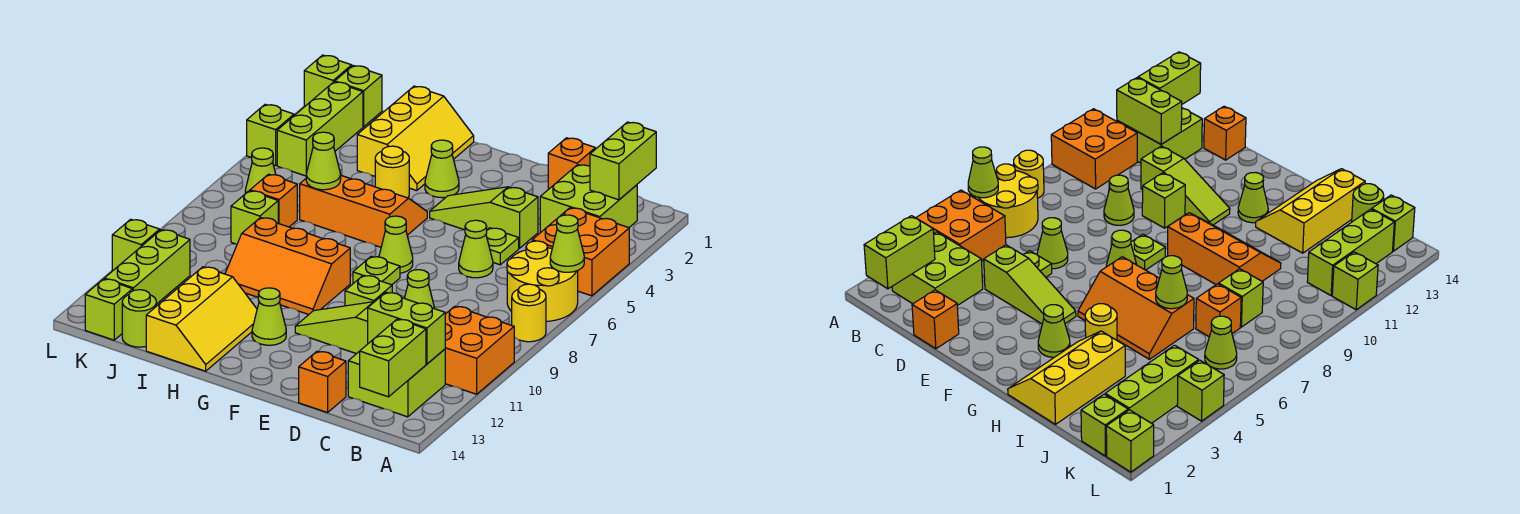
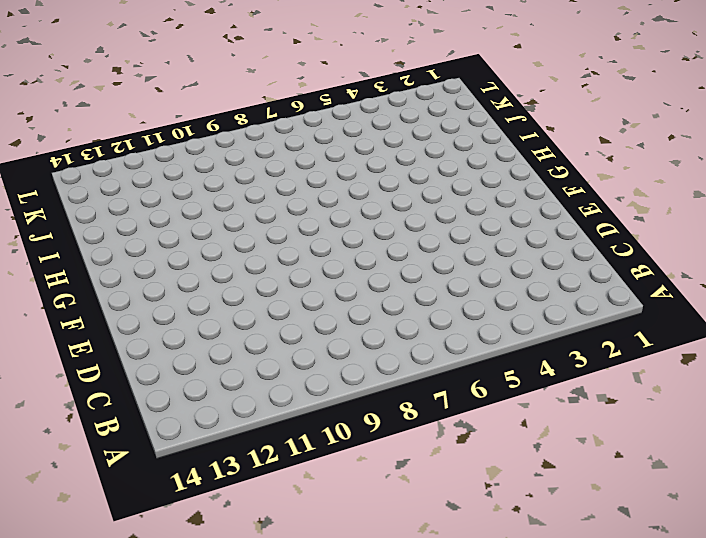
none -> orange brick A4:B5 level 1
none -> yellow round brick A6:B7 level 1
none -> yellow round brick A8 level 1
none -> orange brick A10:B11 level 1

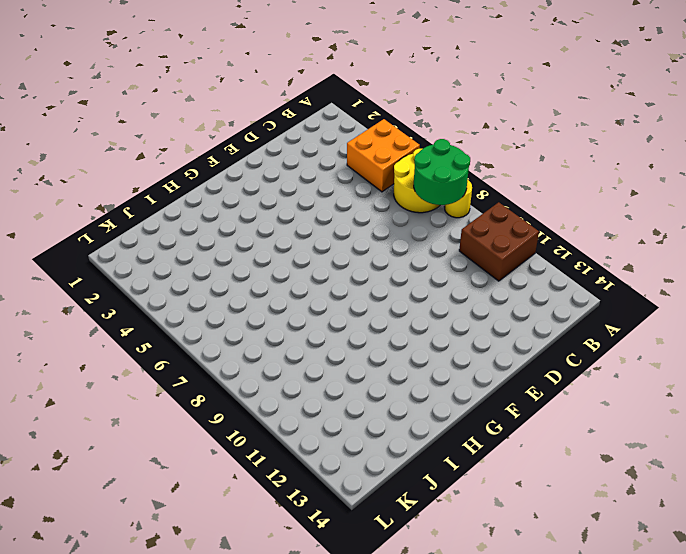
green round brick A7:B8 level 2 -> none
brown brick A10:B11 level 1 -> orange brick A10:B11 level 1
none -> lime brick B2:C3 level 1
none -> lime brick B12:C13 level 1
none -> orange brick D1 level 1
none -> lime slope D4:F4 level 1 top D

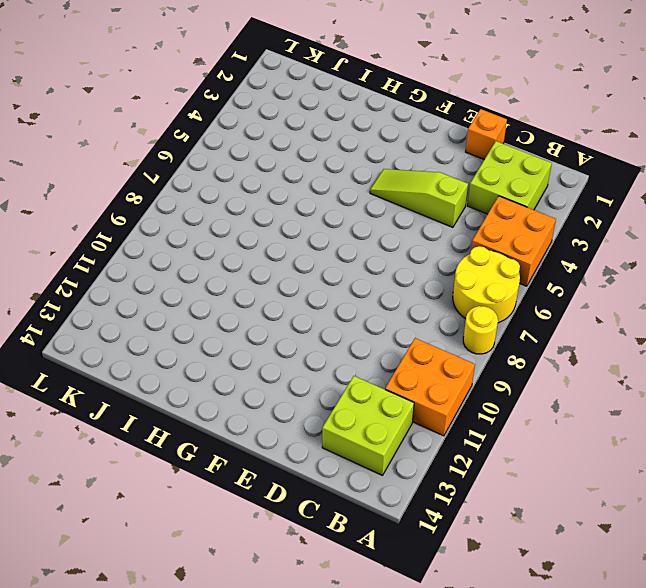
none -> lime plate D5 level 1
none -> lime cone D6 level 1
none -> lime cone D9 level 1
none -> lime slope D11:F11 level 1 top D

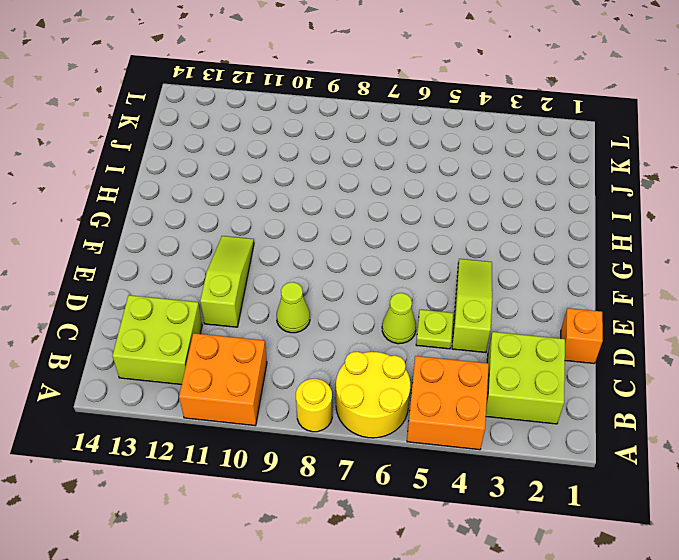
none -> orange brick D14 level 1
none -> lime brick E10 level 1
none -> lime cone F7 level 1
none -> lime plate F8 level 1

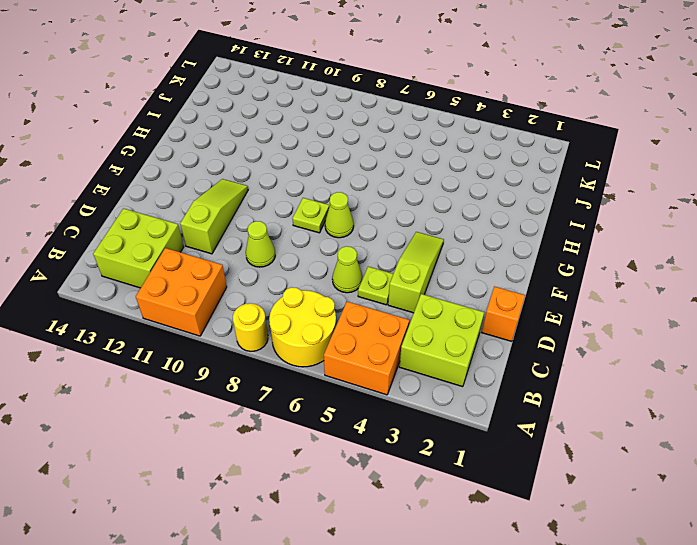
none -> orange brick D14 level 1
none -> lime brick E10 level 1
none -> lime cone G3 level 1
none -> orange slope G5:I6 level 1 top 6

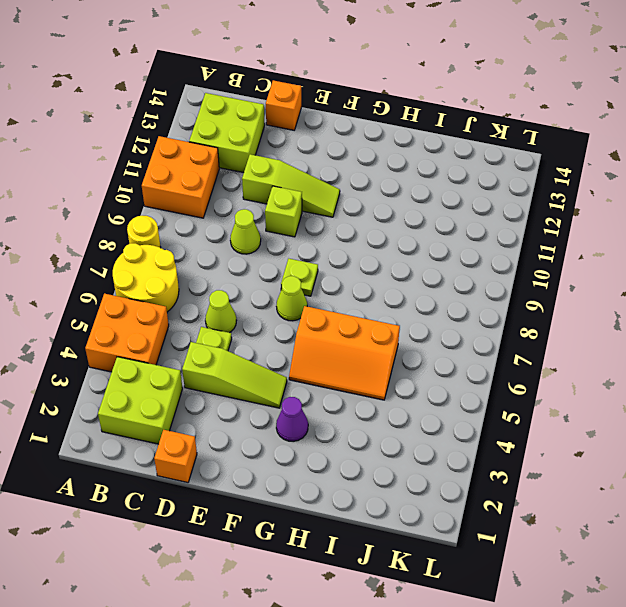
purple cone G3 level 1 -> lime cone G3 level 1
none -> orange slope G9:I10 level 1 top 9
none -> lime cone G12 level 1
none -> yellow slope H1:I3 level 1 top I
none -> yellow round brick H4 level 1

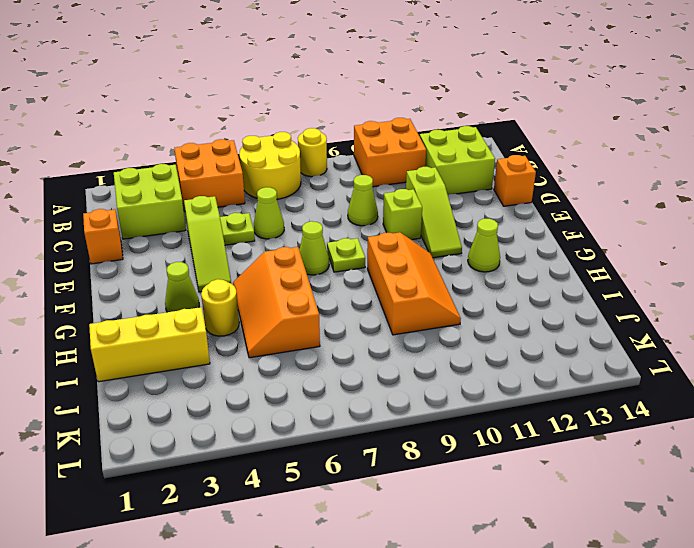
none -> yellow slope H12:I14 level 1 top I
none -> orange brick J7 level 1
none -> lime brick J8 level 1
none -> lime round brick J14 level 1

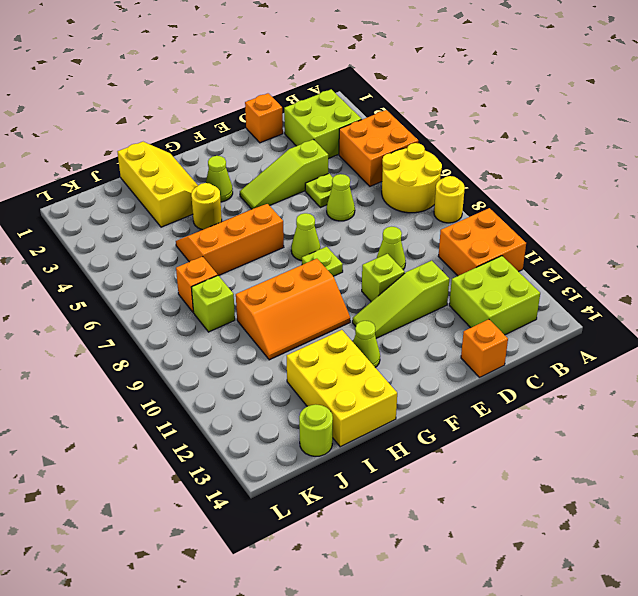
yellow brick H12:I14 level 1 -> yellow slope H12:I14 level 1 top I
none -> lime brick K1 level 1
none -> lime brick K2:K4 level 1
none -> lime cone K6 level 1
none -> lime brick K11:K13 level 1

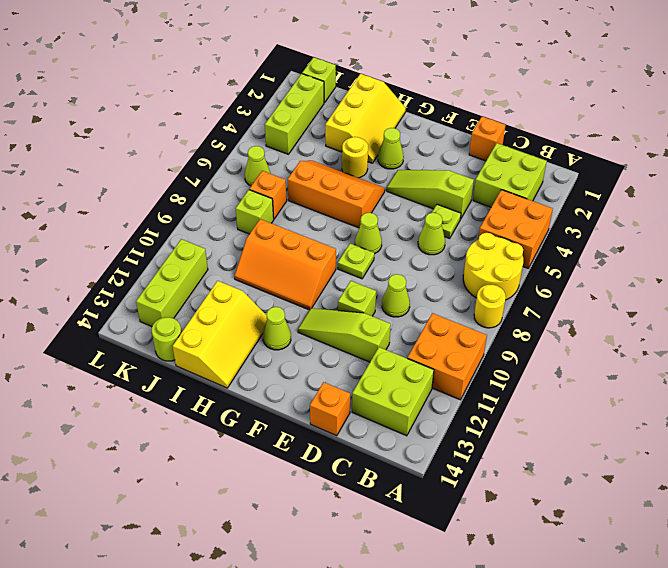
none -> lime brick K14 level 1
none -> lime brick L1 level 1
none -> lime brick L4 level 1
none -> lime brick L11 level 1

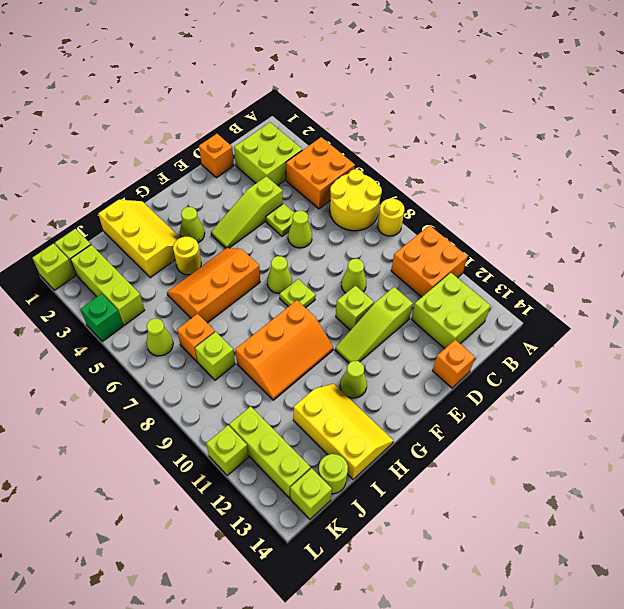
green brick L4 level 1 -> lime brick L4 level 1
none -> lime cone A6 level 2
none -> lime brick B1:B2 level 2
none -> lime brick B12:C12 level 2
none -> lime brick B13:B14 level 2

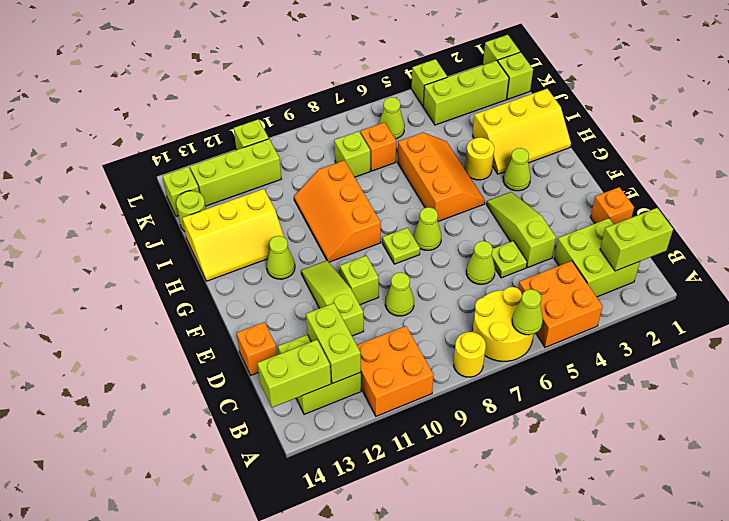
none -> lime cone I6 level 2

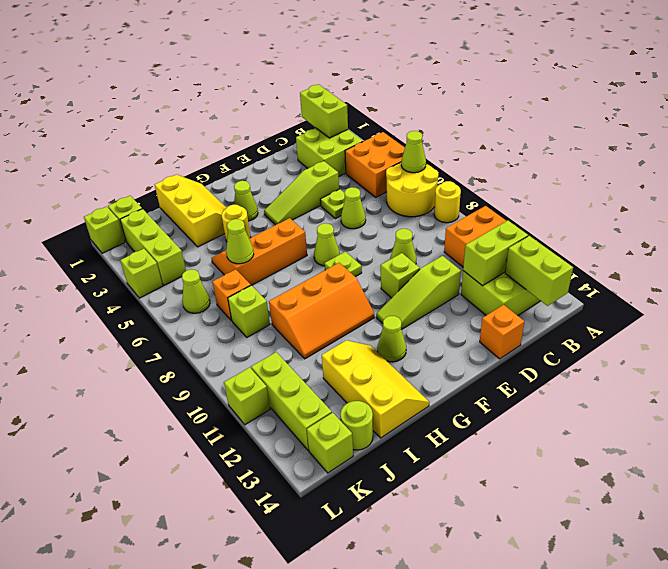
none -> orange brick D1 level 1

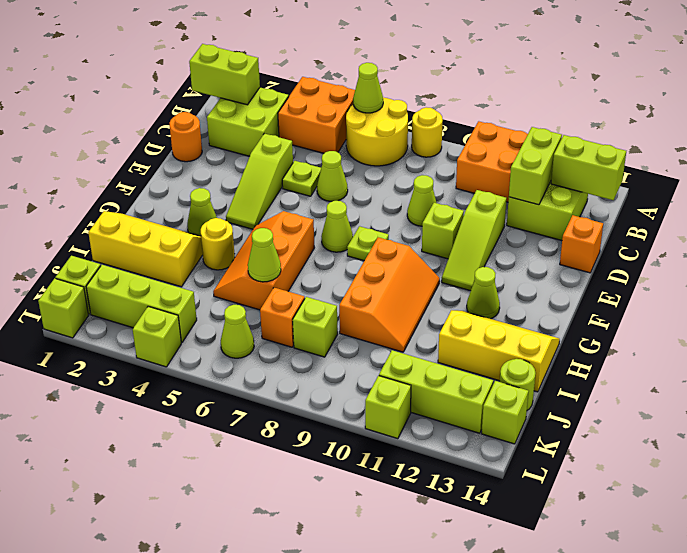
orange round brick D1 level 1 -> orange brick D1 level 1

